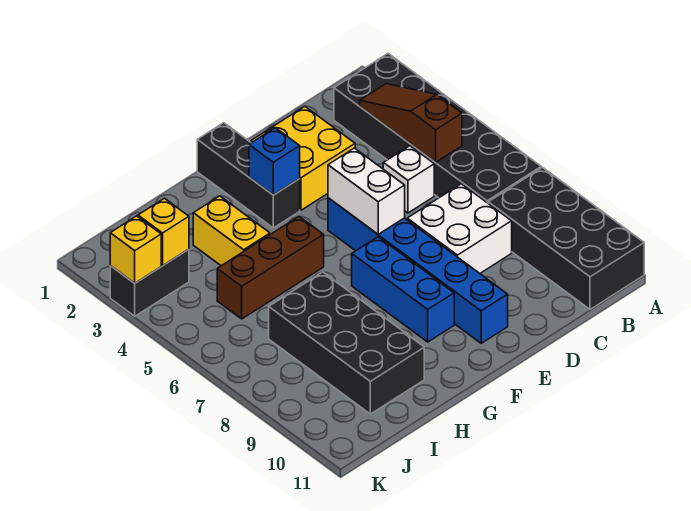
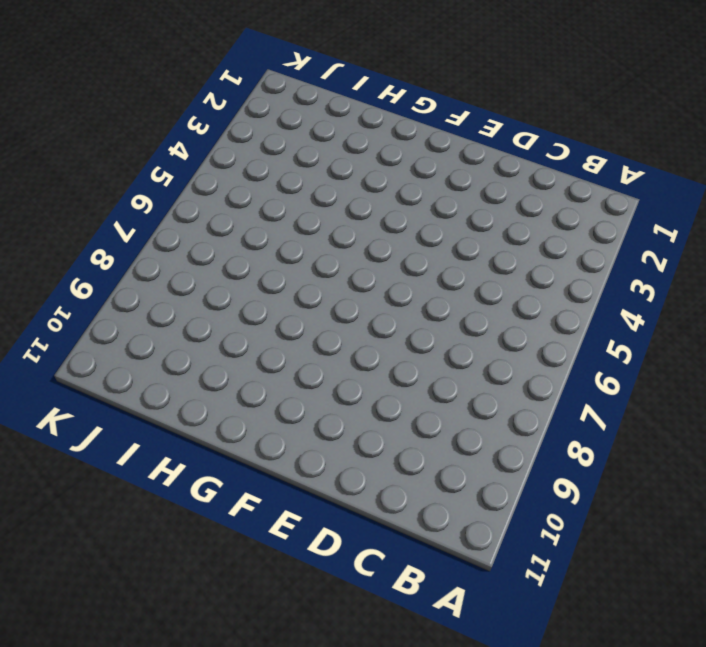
none -> black brick A2:B7 level 1
none -> black brick A8:B11 level 1
none -> white brick C5 level 1

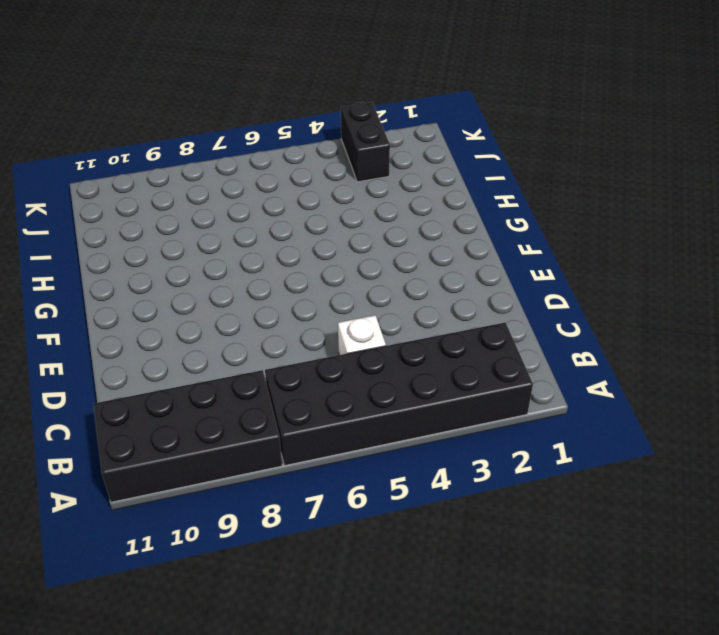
none -> white brick C7:D8 level 1
none -> yellow brick D2:E3 level 1
none -> blue brick E5:E10 level 1

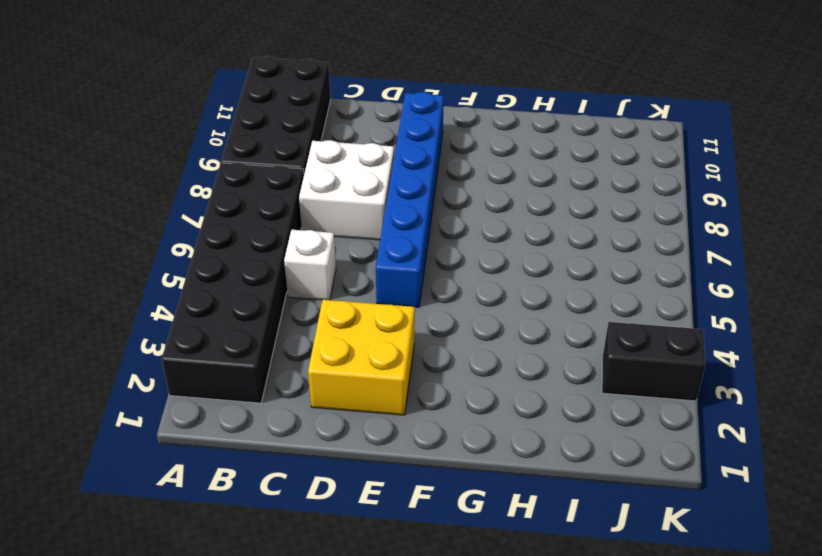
none -> black brick F1:F3 level 1
none -> blue brick F7:F9 level 1
none -> brown brick G5:I5 level 1

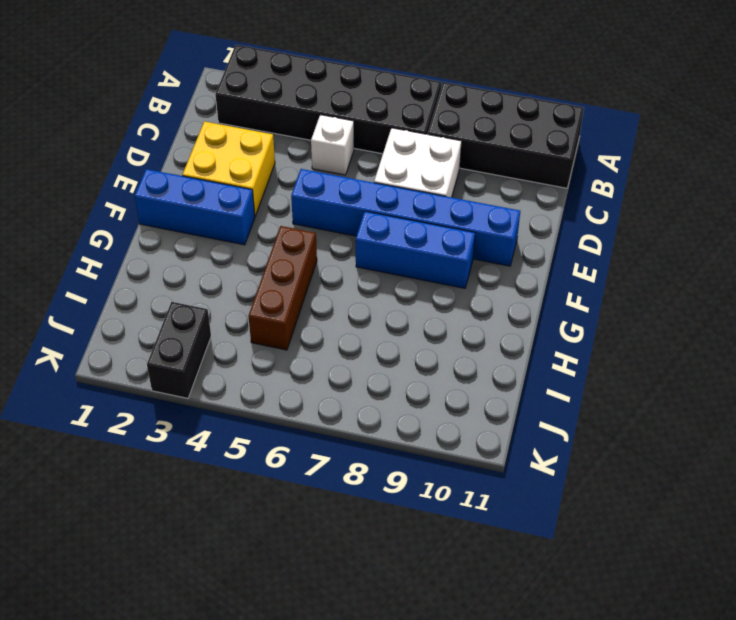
blue brick F1:F3 level 1 -> black brick F1:F3 level 1
none -> yellow brick H3:H4 level 1
none -> black brick H7:I10 level 1
none -> brown slope B3:B5 level 2 top 5

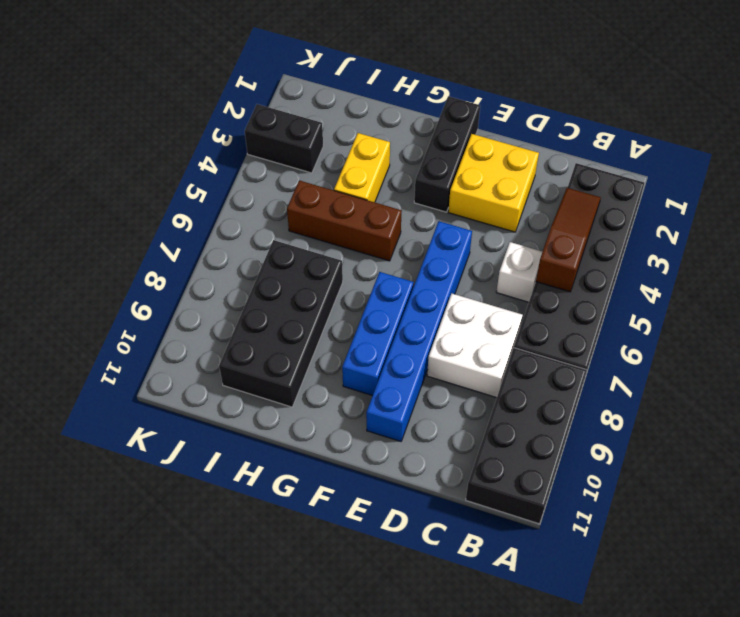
none -> white brick E5:E6 level 2
none -> blue brick F3 level 2
none -> yellow brick J3 level 2

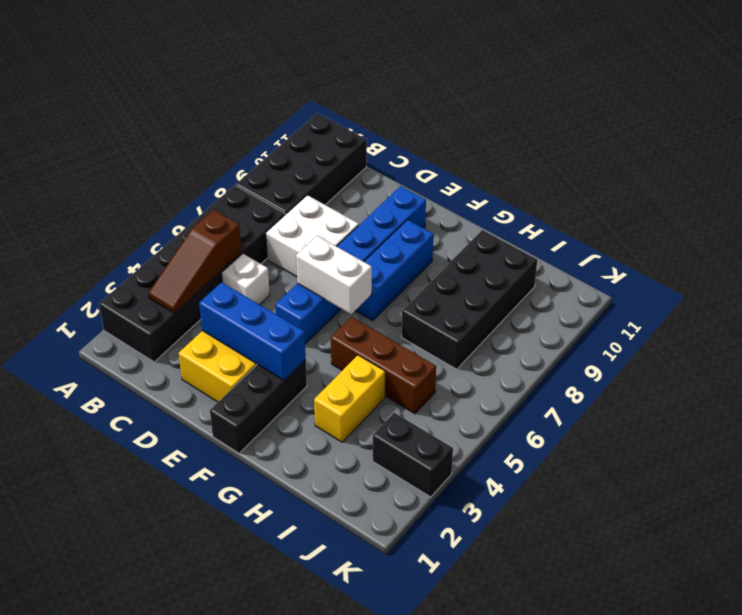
blue brick D3:F3 level 2 -> blue brick F3 level 2
white brick E6:F6 level 2 -> white brick E5:E6 level 2
none -> yellow brick J3 level 2
none -> yellow brick K3 level 2

